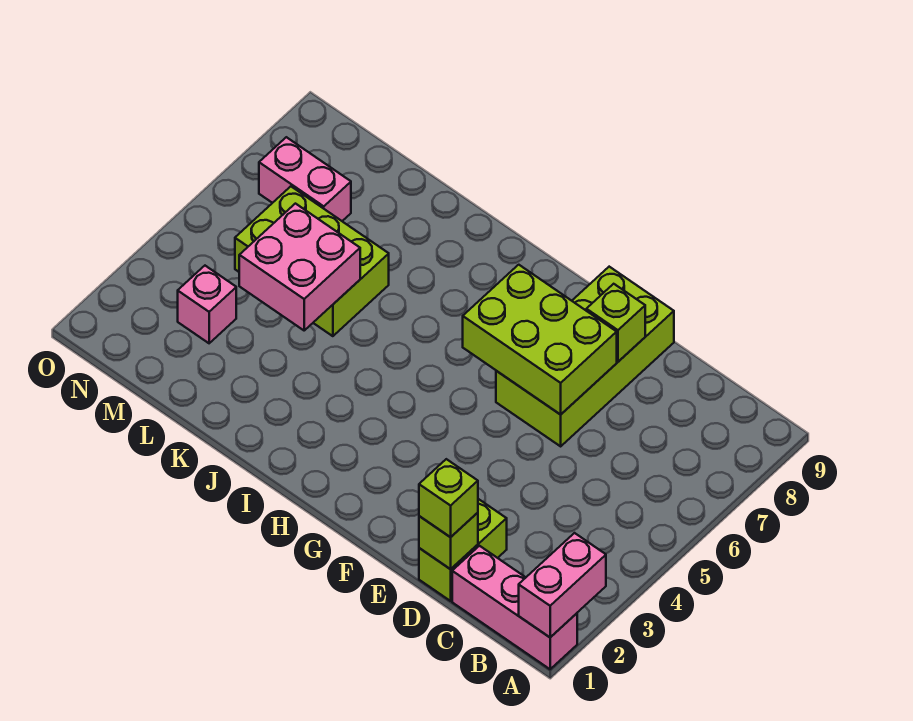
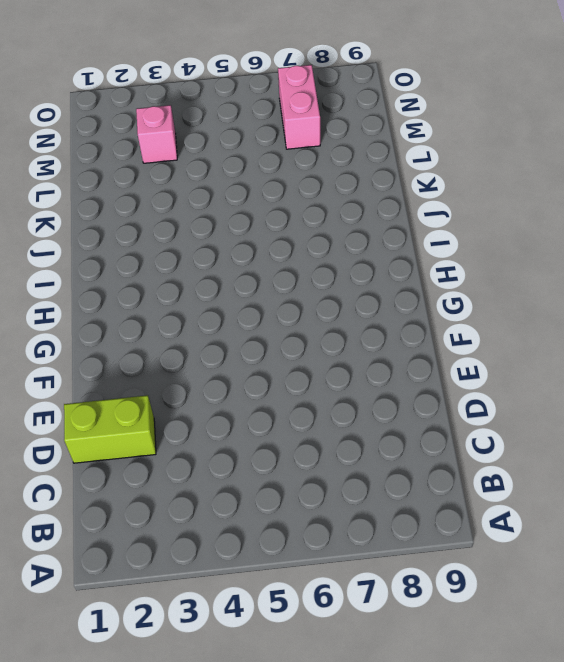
none -> pink brick A1:C1 level 1
none -> lime brick E6:F9 level 1
none -> lime brick K5:M6 level 1

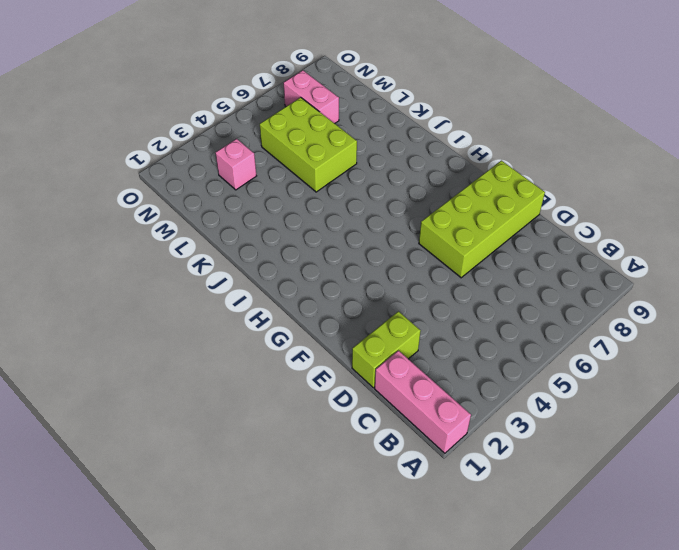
none -> pink brick A1:A2 level 2
none -> lime brick D1 level 2
none -> lime brick E6:G7 level 2

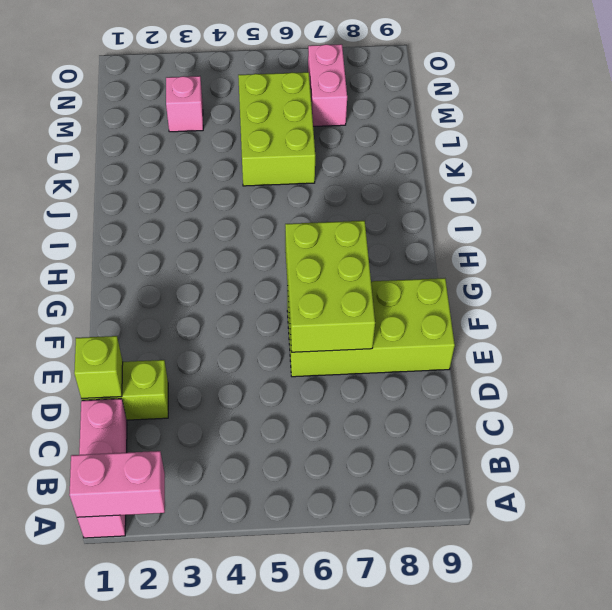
none -> lime brick E8 level 2
none -> pink brick K4:L5 level 2
none -> lime brick D1 level 3

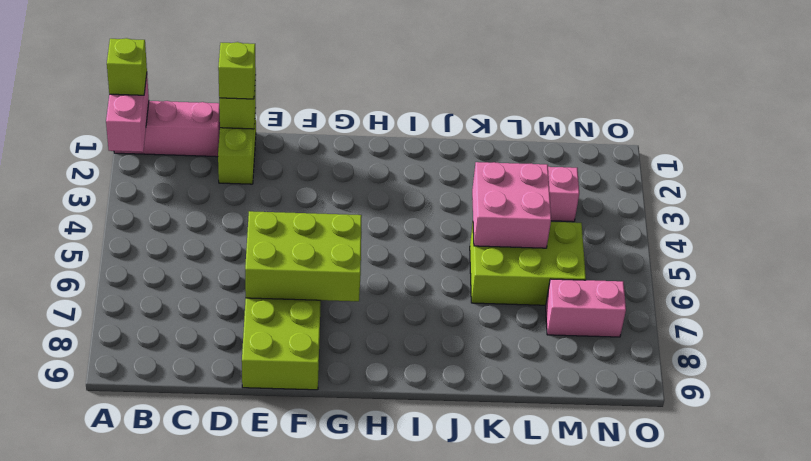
lime brick A1 level 3 -> lime brick E8 level 2

